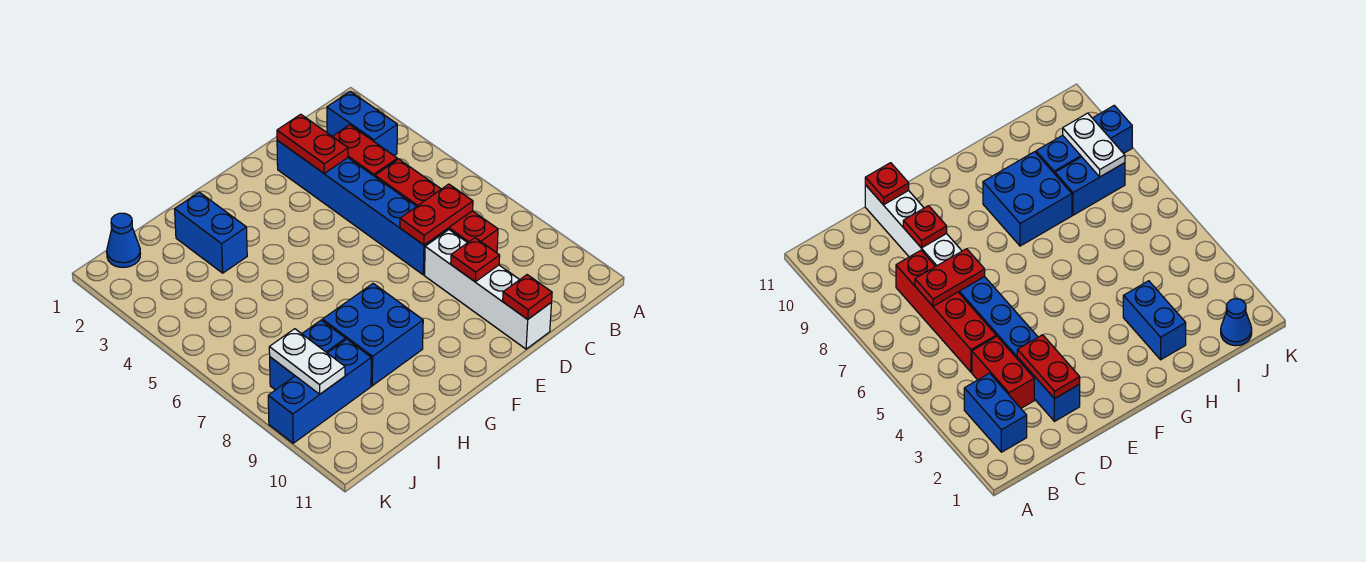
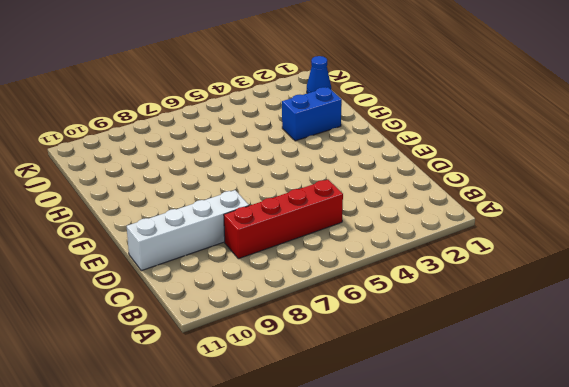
none -> blue brick B2:B3 level 1
none -> red brick C3:C4 level 1
none -> blue brick D2:D7 level 1

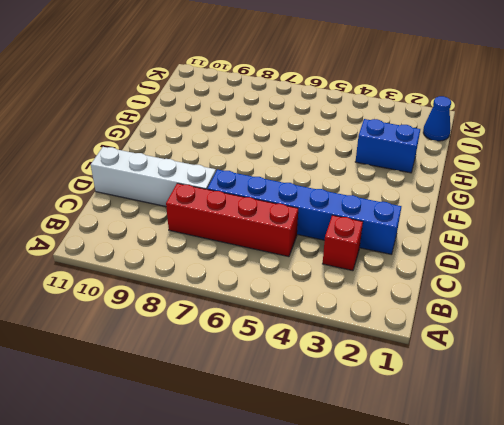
red brick C3 level 1 -> red brick C3:C4 level 1
none -> blue brick B2:B3 level 1
none -> blue brick G8:H9 level 1
none -> blue brick I8:J8 level 1

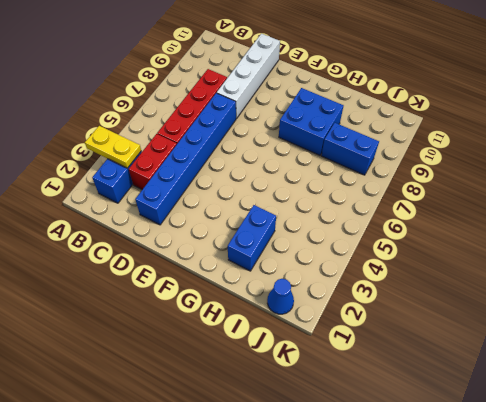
yellow plate A3:B3 level 2 -> none
none -> blue brick I9:K9 level 1
none -> red plate C7:D7 level 2
none -> red plate D2:D3 level 2

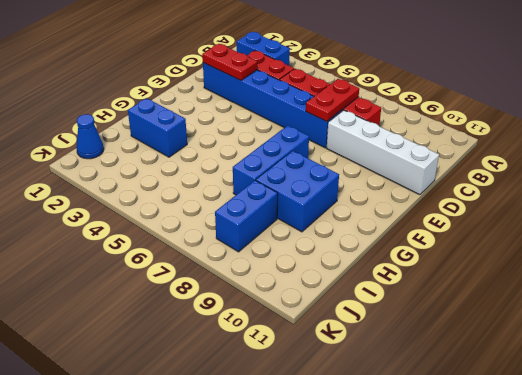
blue brick F7:H7 level 1 -> blue brick I9:K9 level 1
none -> red plate D9 level 2
none -> red plate D11 level 2
none -> white plate J8:J9 level 2

